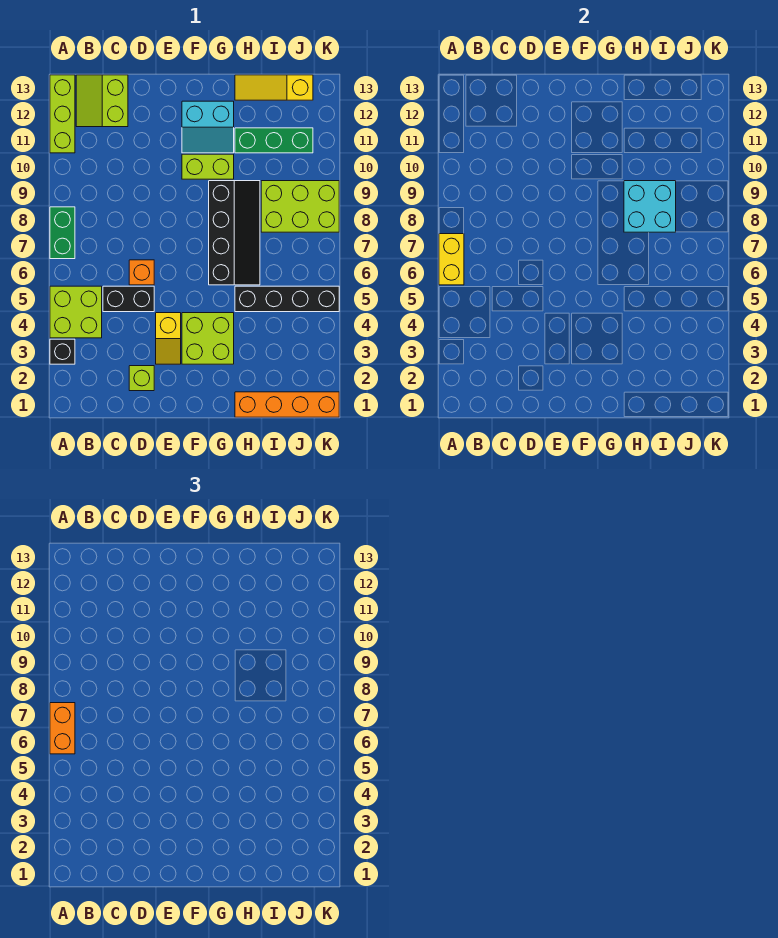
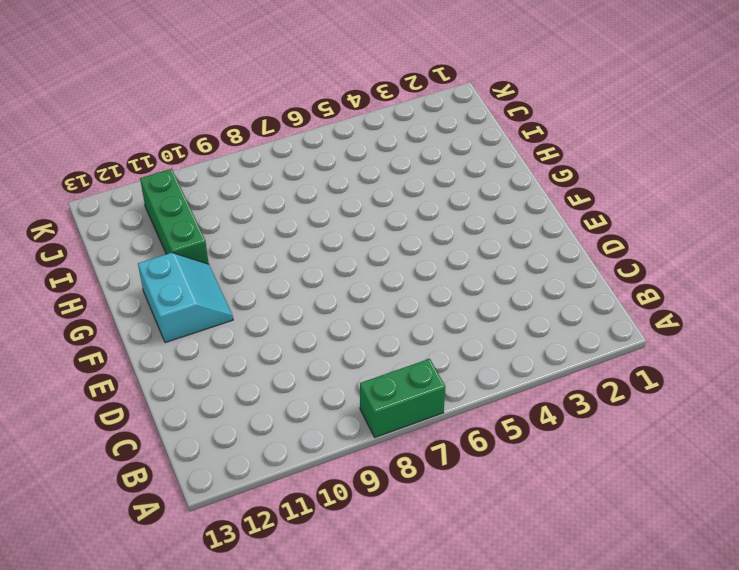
none -> black brick A3 level 1
none -> lime brick A4:B5 level 1
none -> lime brick A11:A13 level 1

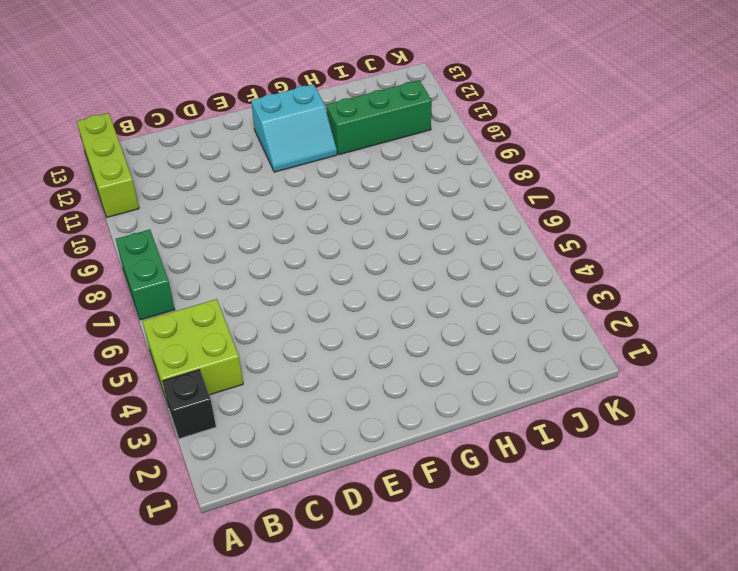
none -> lime slope B12:C13 level 1 top C
none -> black brick C5:D5 level 1
none -> lime brick D2 level 1

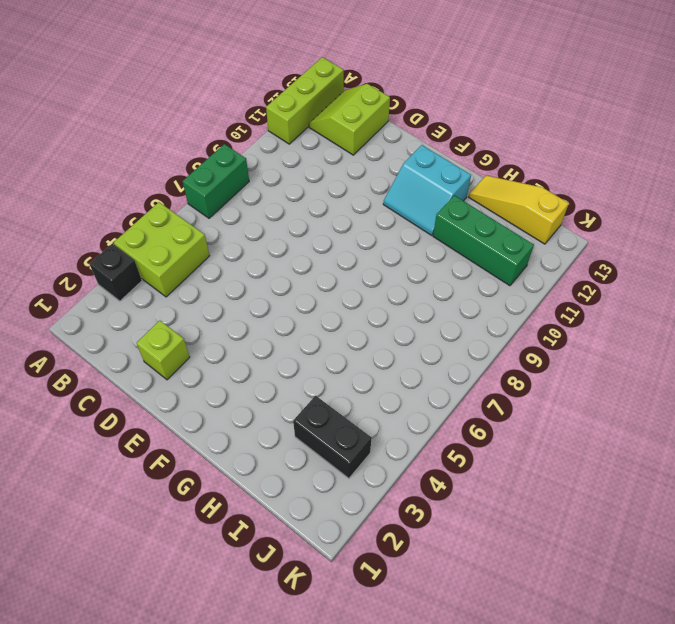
black brick I3:J3 level 1 -> black brick C5:D5 level 1
none -> orange brick D6 level 1
none -> yellow slope E3:E4 level 1 top 4
none -> lime brick F3:G4 level 1

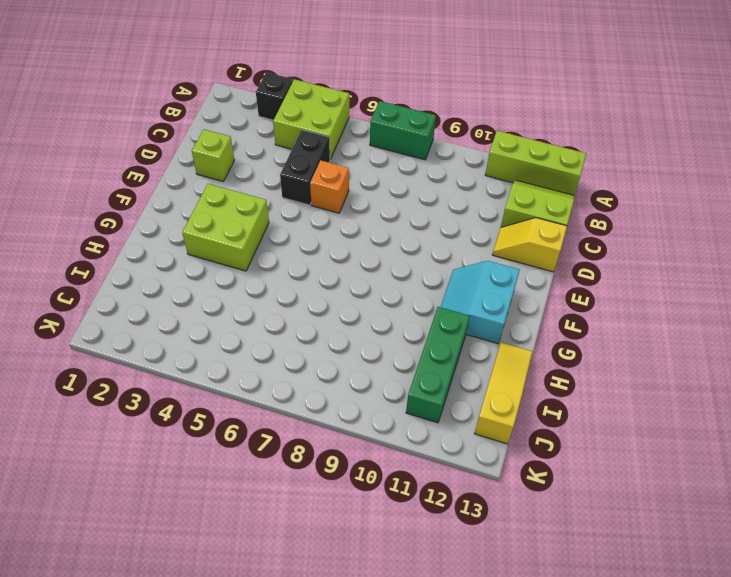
yellow slope D12:D13 level 1 top 13 -> yellow slope E3:E4 level 1 top 4
none -> lime brick F10:G10 level 1
none -> black slope G6:H9 level 1 top G
none -> orange brick H1:K1 level 1

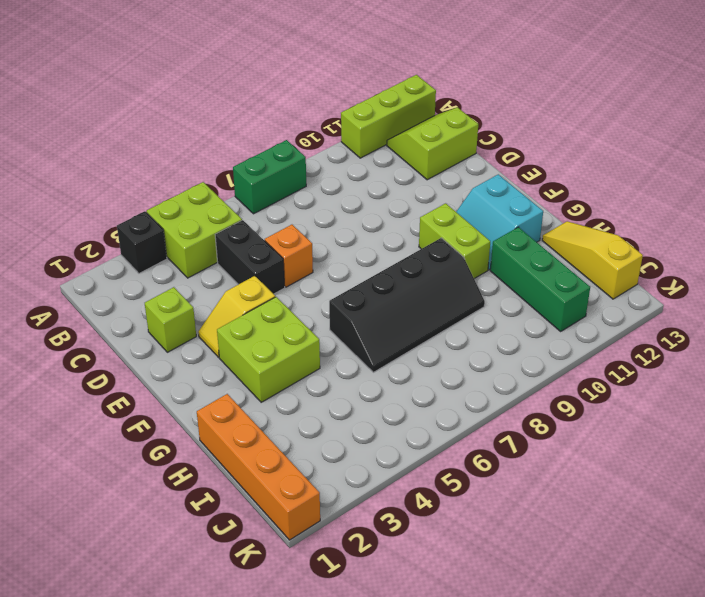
none -> black brick H5:K5 level 1
none -> lime brick I8:K9 level 1
none -> yellow brick A6:A7 level 2

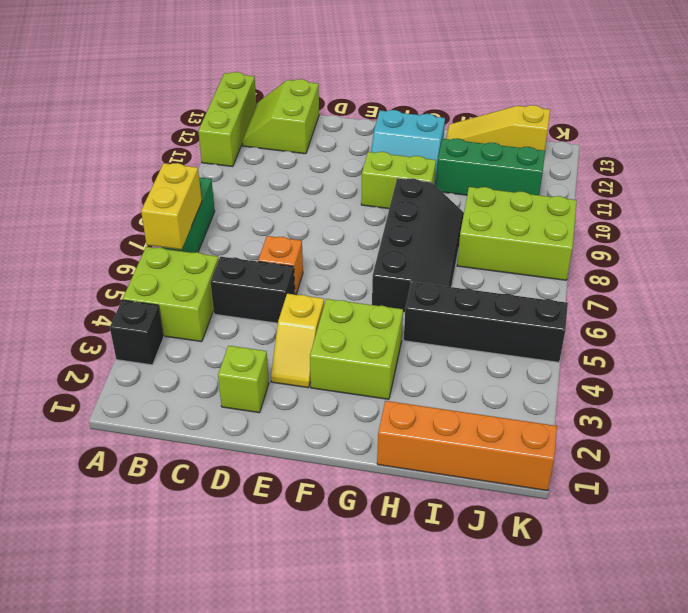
none -> cyan brick H8:I9 level 2
none -> orange brick A6:A7 level 3

